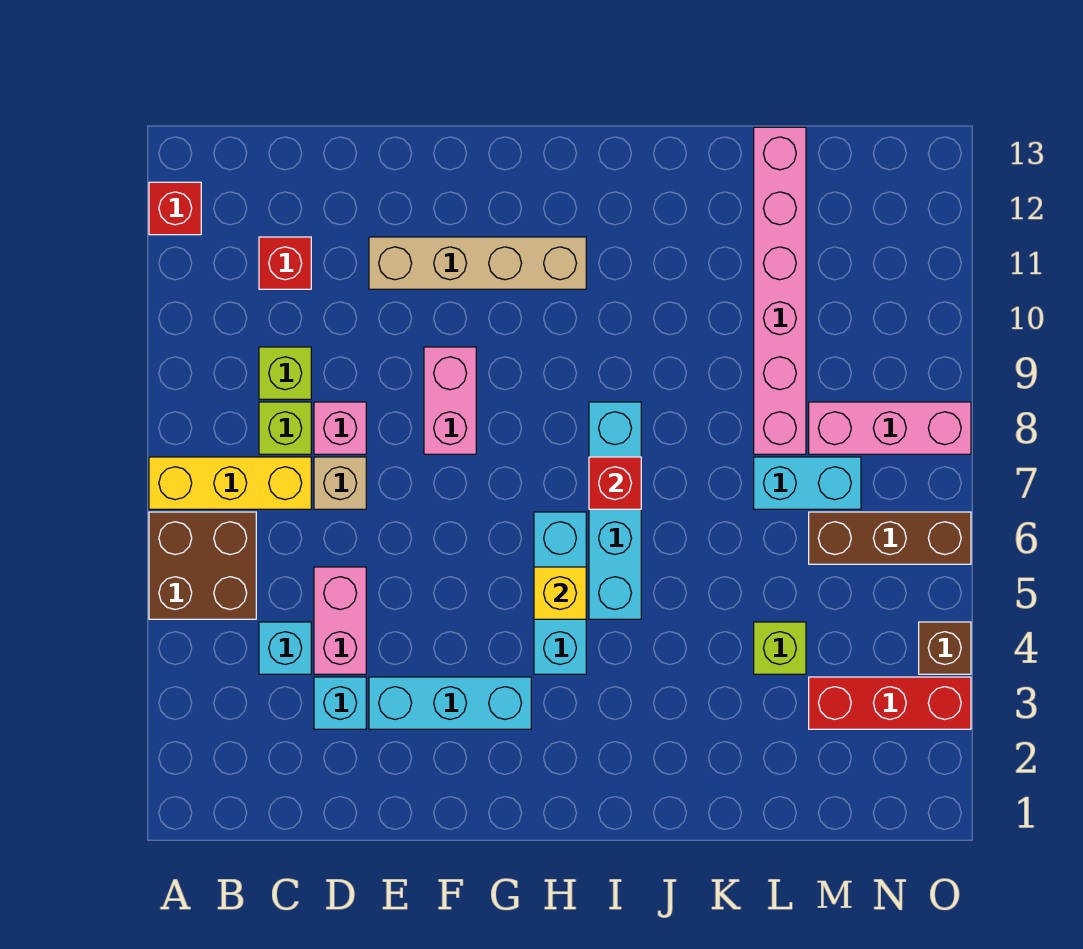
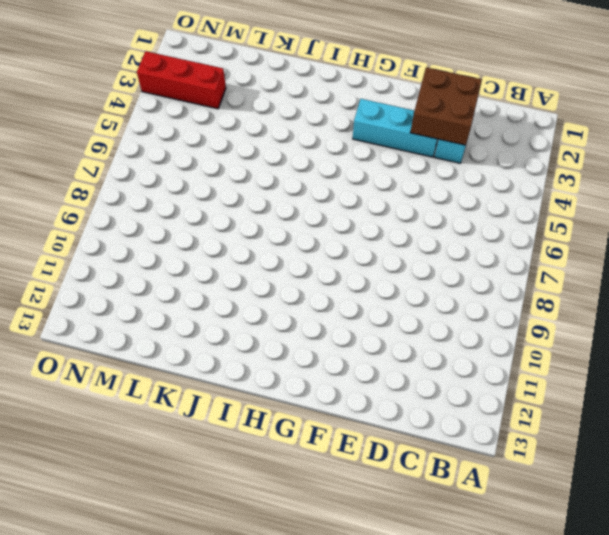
brown brick D2:E3 level 2 -> brown brick A5:B6 level 1
none -> yellow brick A7:C7 level 1
none -> red brick A12 level 1
none -> cyan brick C4 level 1

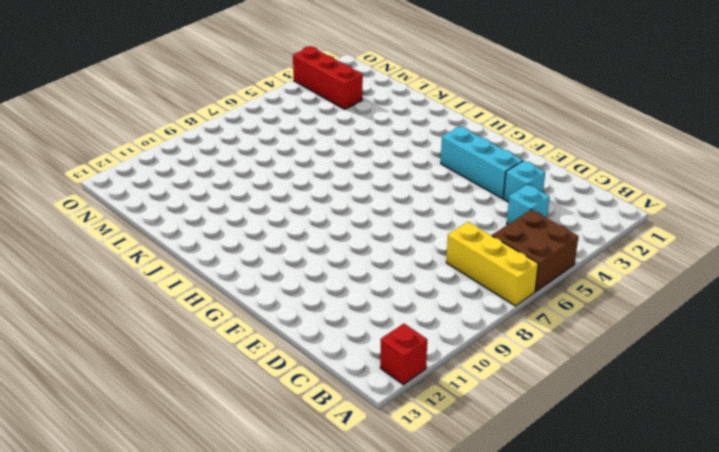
none -> lime brick C8 level 1
none -> lime brick C9 level 1
none -> red brick C11 level 1

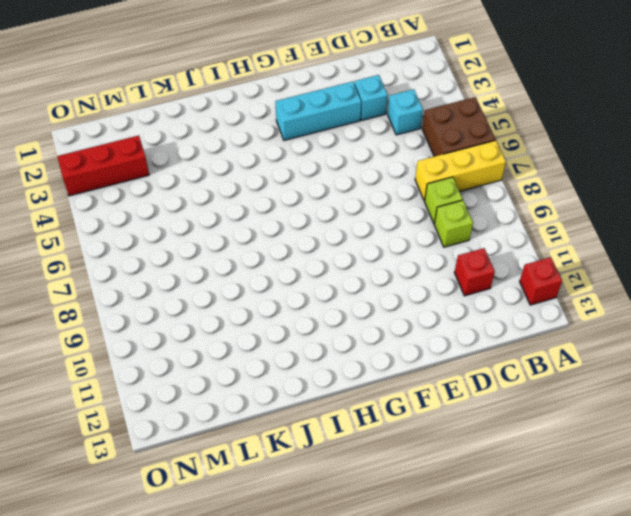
none -> pink brick D4:D5 level 1
none -> tan brick D7 level 1
none -> pink brick D8 level 1

